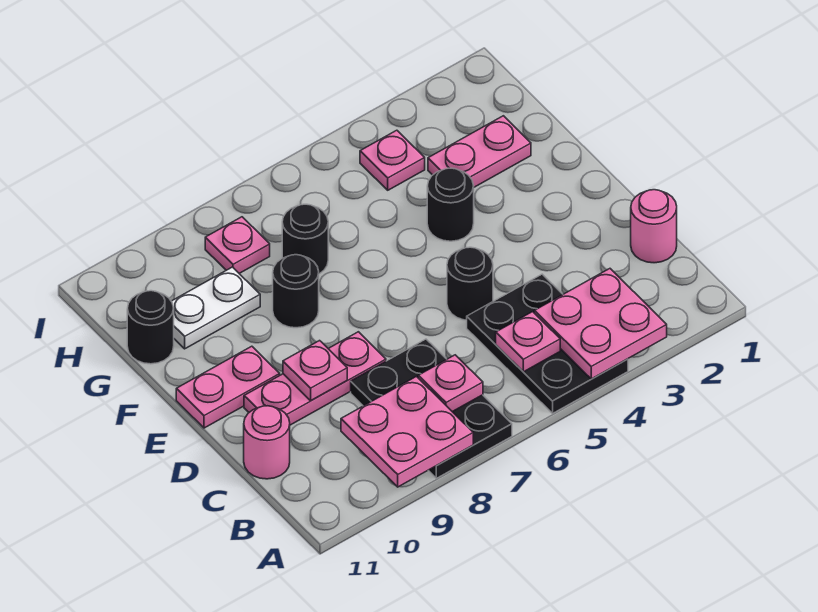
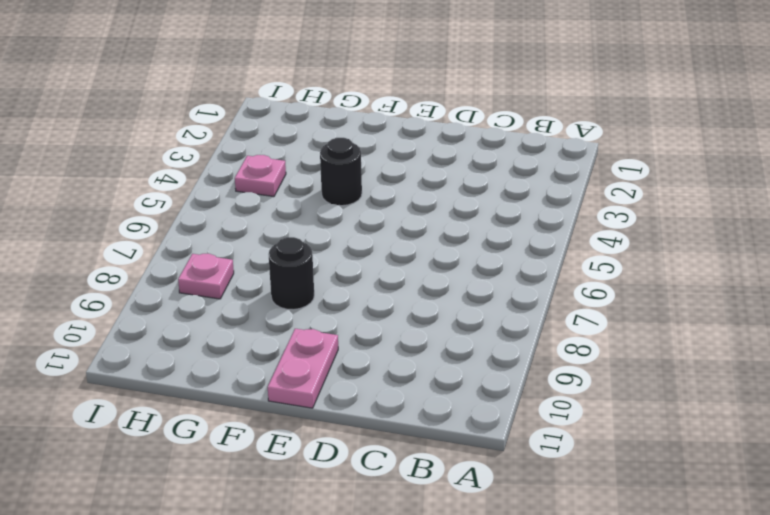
none -> black plate A4:C5 level 1
none -> black plate A7:C8 level 1
none -> pink round brick C1 level 1

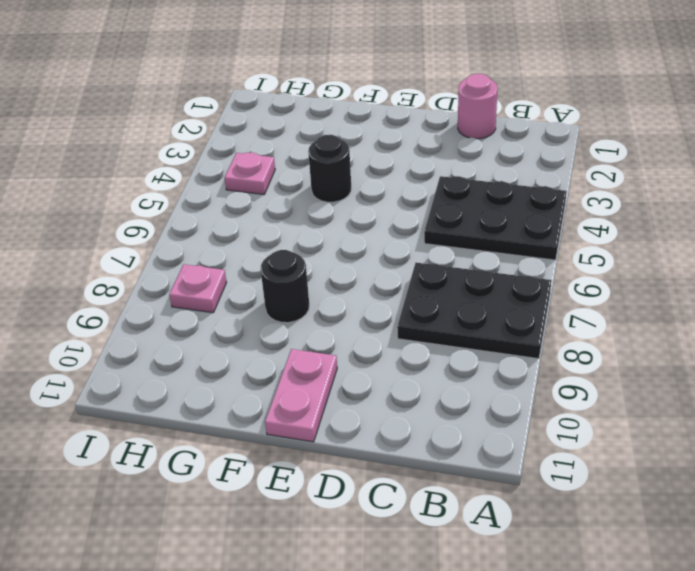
none -> pink round brick C11 level 1
none -> black round brick D5 level 1
none -> pink plate D8:D10 level 1

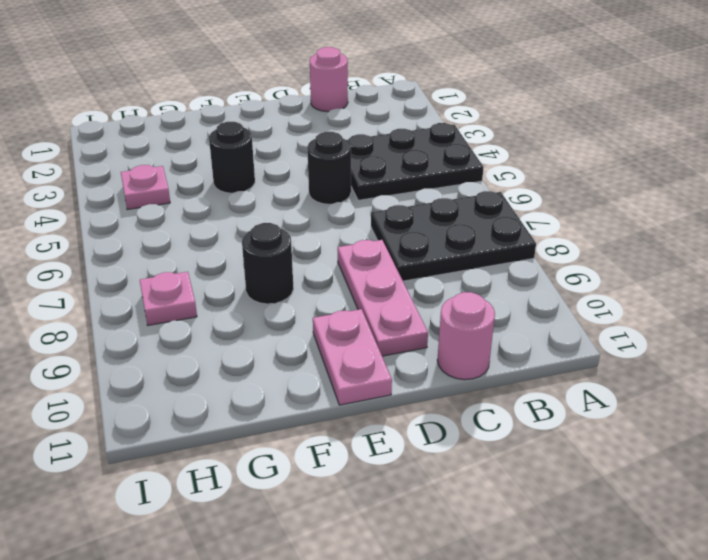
none -> pink plate G2:G3 level 1
none -> black round brick G7 level 1
none -> white plate G9:G10 level 1

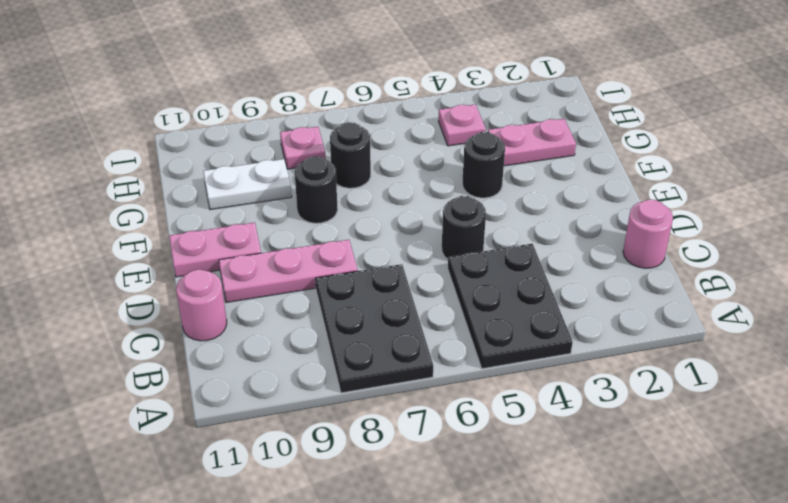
none -> black round brick G11 level 1
none -> pink plate A3:B4 level 2
none -> pink plate A8:B9 level 2

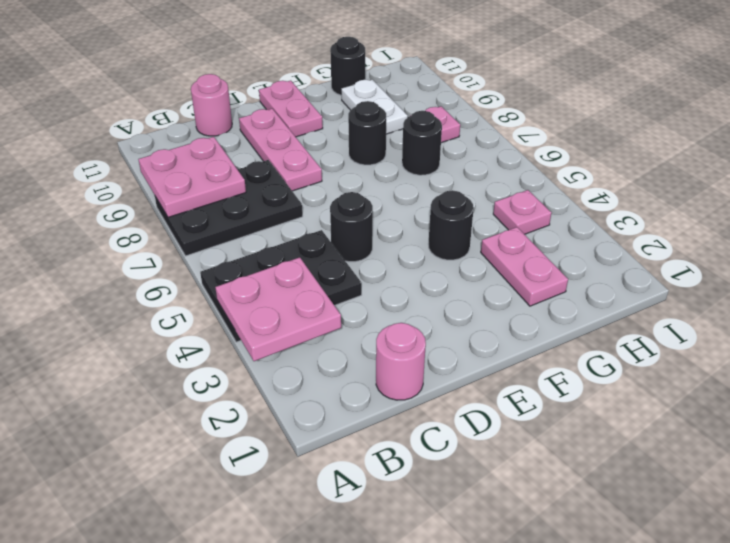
none -> pink plate B5 level 2
none -> pink plate B7 level 2
none -> pink plate D9 level 2

